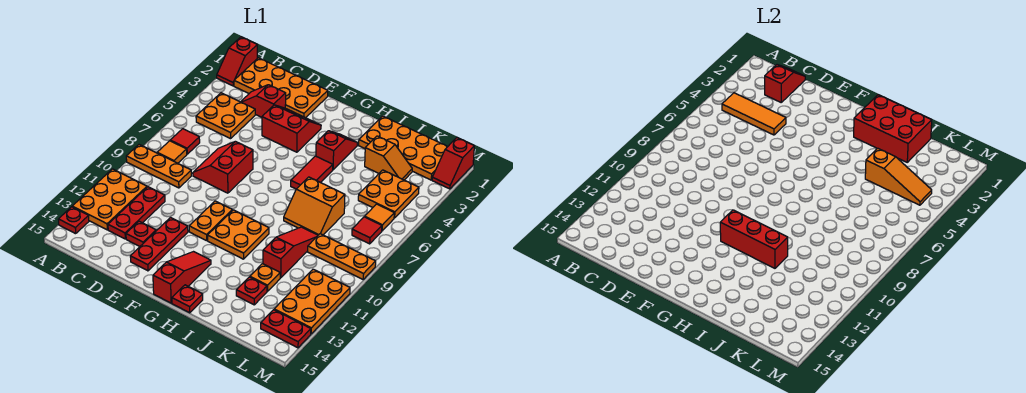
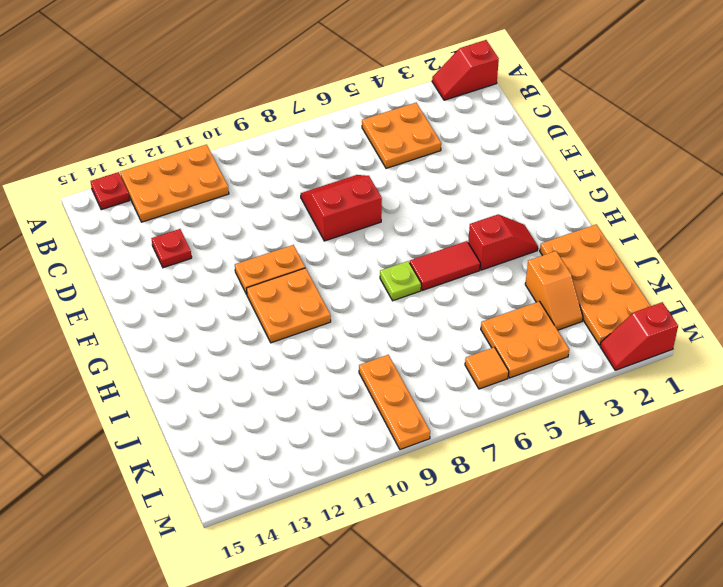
lime plate H7 level 1 -> none
none -> orange plate A9:C9 level 1
none -> orange plate B1:E2 level 1
none -> red tile B7 level 1
none -> orange tile B8 level 1

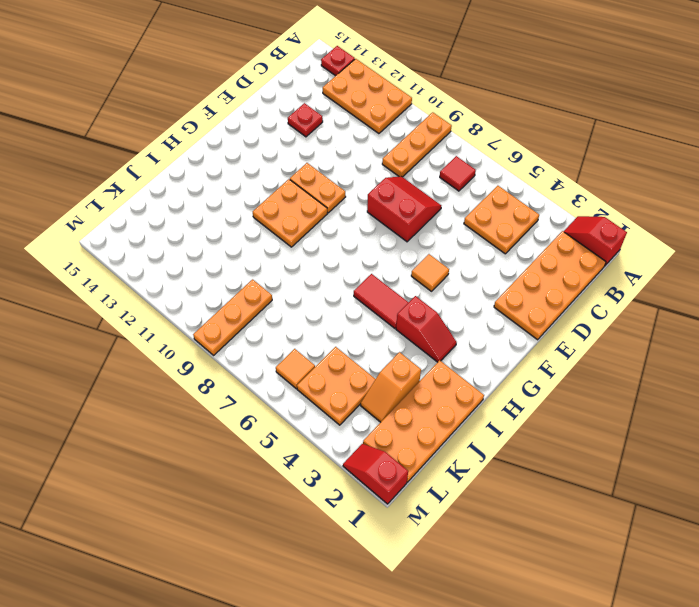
orange tile F5 level 1 -> orange tile B8 level 1
none -> red slope C3:D3 level 1 top D
none -> red plate C11:C13 level 1
none -> red slope E3:F4 level 1 top 4
none -> red plate E12:E14 level 1

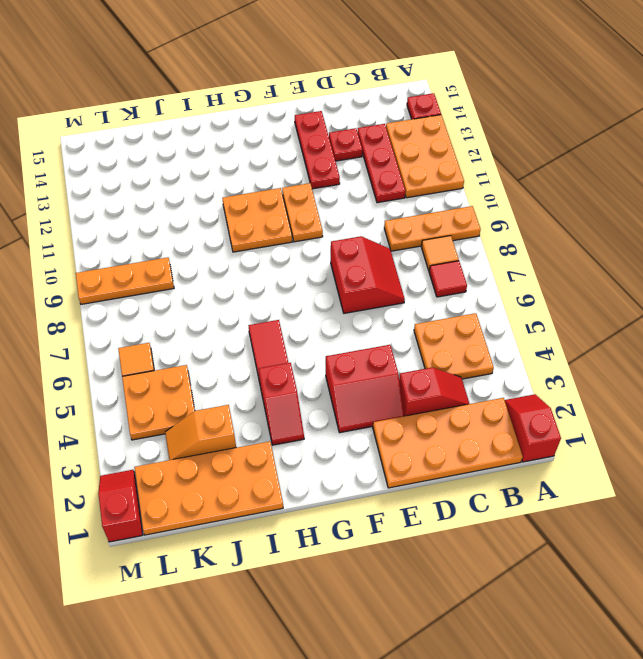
none -> red slope G13:G15 level 1 top 15
none -> red plate H15 level 1
none -> orange slope I7:J8 level 1 top 7
none -> red slope J9:J11 level 1 top 11

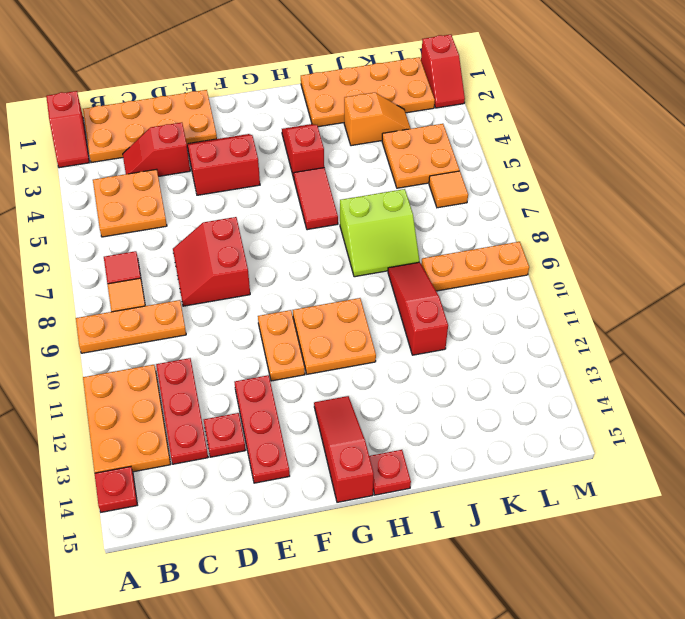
lime slope I7:J8 level 1 top 7 -> orange slope I7:J8 level 1 top 7
none -> orange plate J12 level 1
none -> red plate J13 level 1
none -> red tile L7 level 1
none -> orange plate L11:M13 level 1

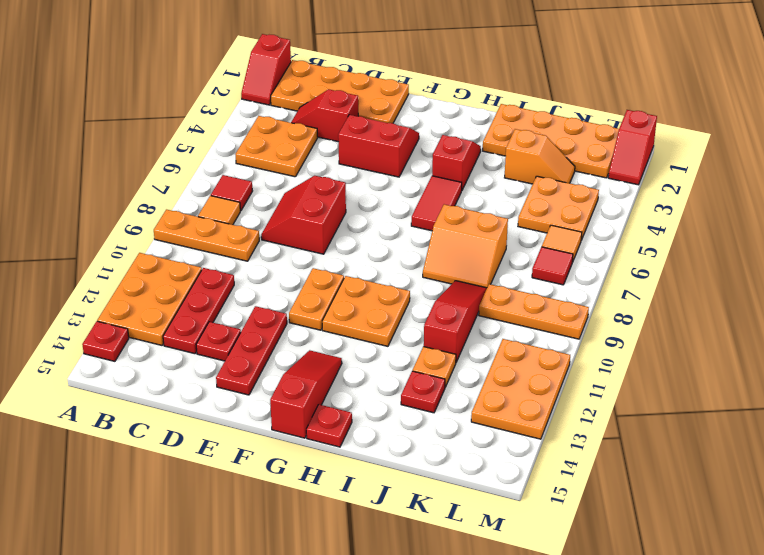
none -> red plate L14:M14 level 1
none -> orange tile B4:D4 level 2
none -> red slope C1:C2 level 2 top 2
none -> red brick G11:I11 level 2

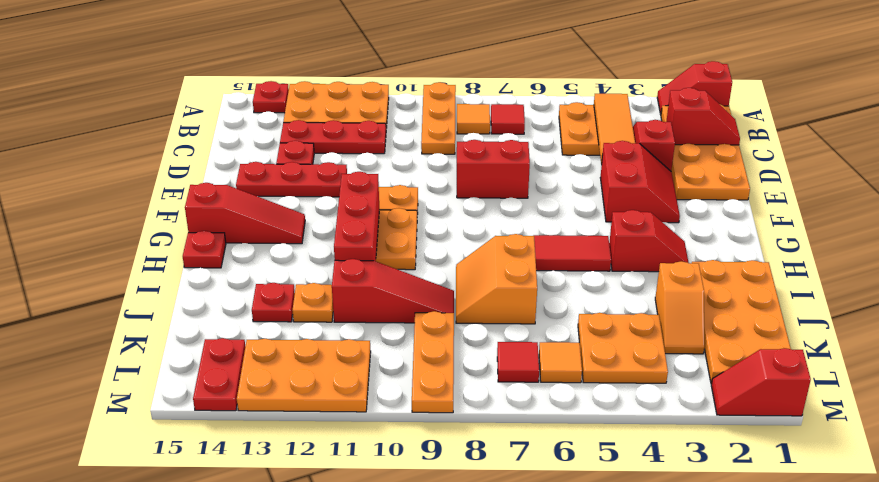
none -> red brick H1:J2 level 2
none -> orange slope J4:L4 level 2 top J

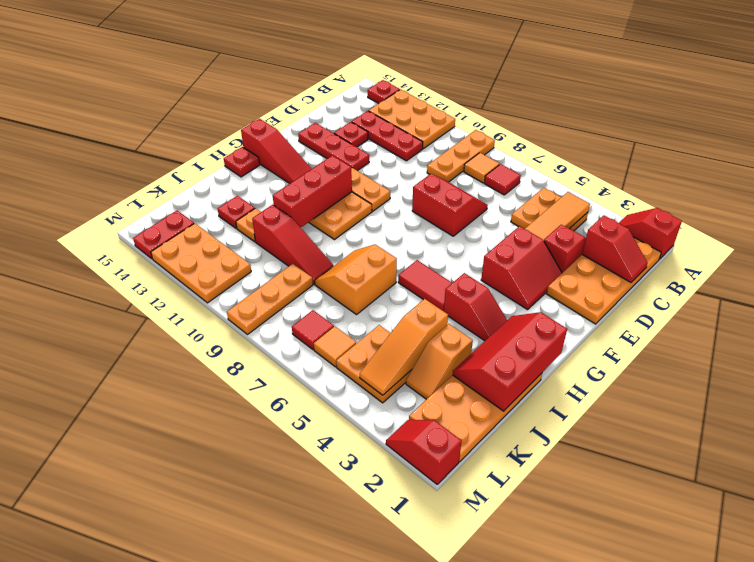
red slope H1:J2 level 2 top 1 -> red brick H1:J2 level 2

